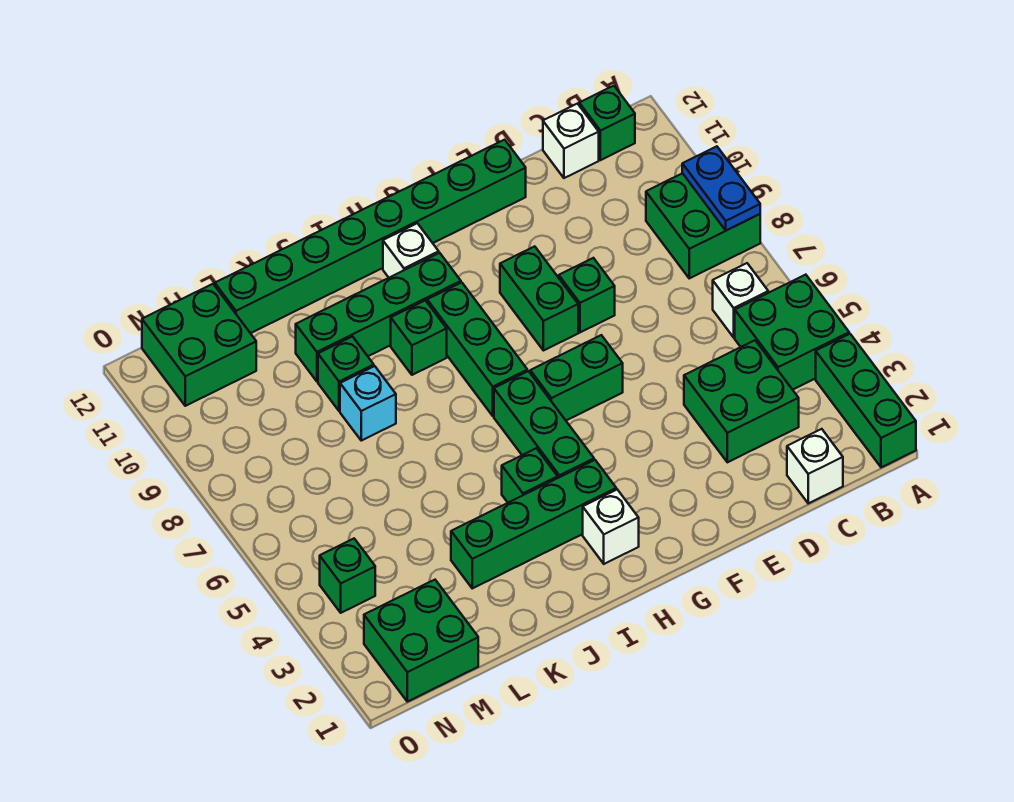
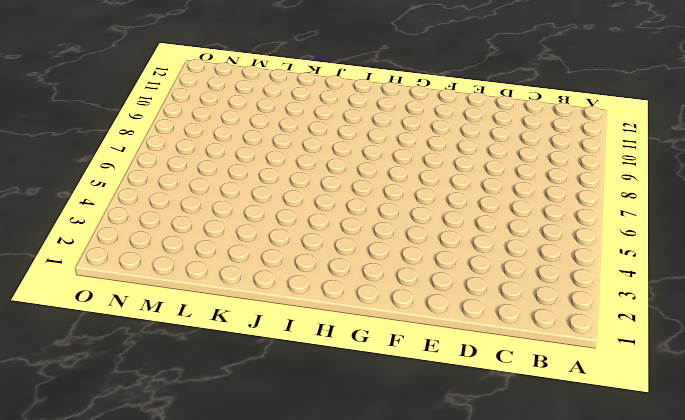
none -> green brick A1:A3 level 1
none -> green brick A4:B5 level 1
none -> green brick A8:B9 level 1

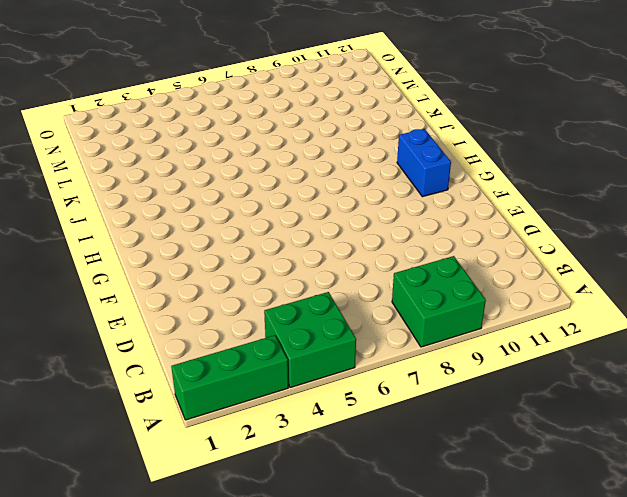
blue brick G11:H11 level 1 -> white brick H11 level 1
none -> white brick B6 level 1
none -> green brick B12 level 1
none -> white brick C1 level 1

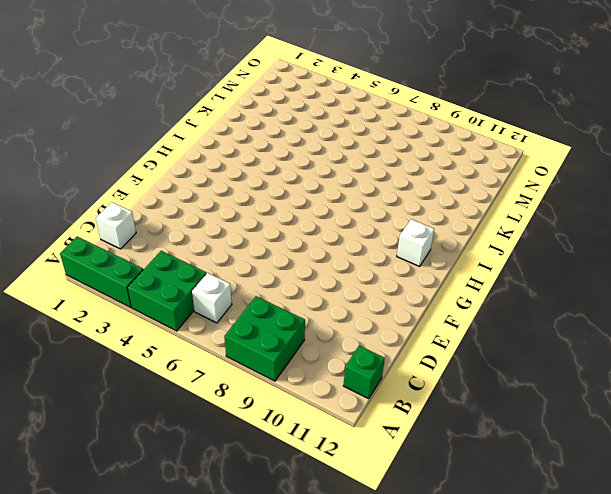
none -> green brick C3:D4 level 1
none -> white brick C12 level 1
none -> green brick E8 level 1

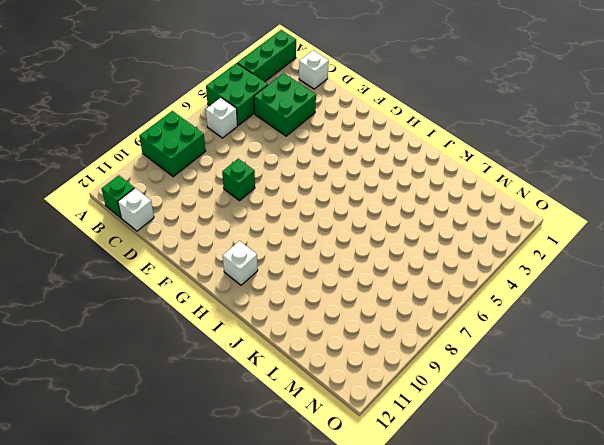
none -> green brick E12:L12 level 1
none -> green brick F6:G6 level 1
none -> green brick F8:F9 level 1

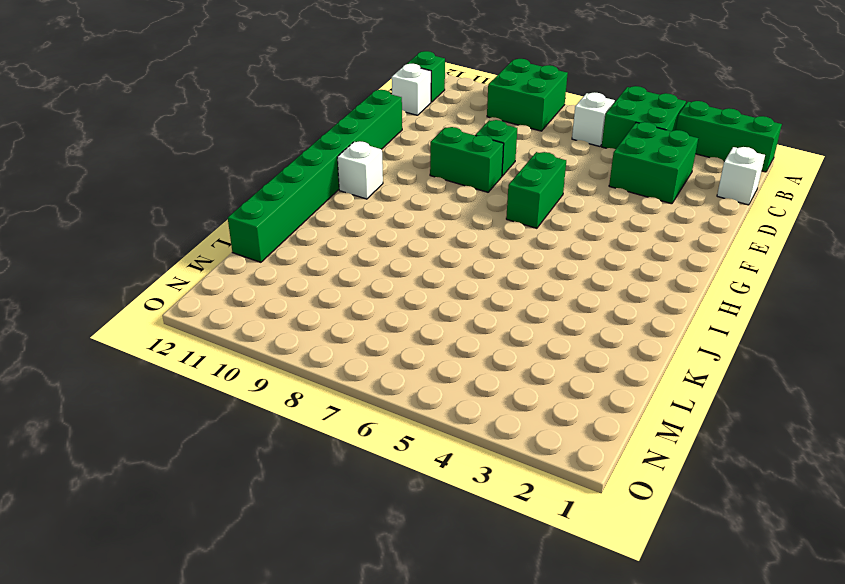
none -> white brick H2 level 1
none -> green brick H3:K3 level 1
none -> green brick H4:H6 level 1

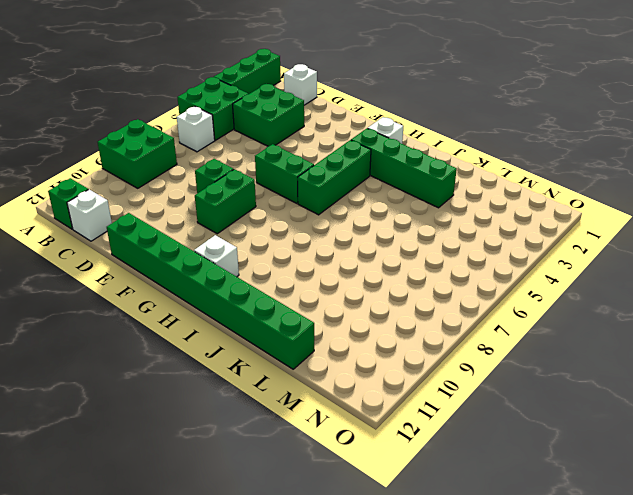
none -> green brick H7:H9 level 1
none -> green brick H10:K10 level 1
none -> green brick I4 level 1

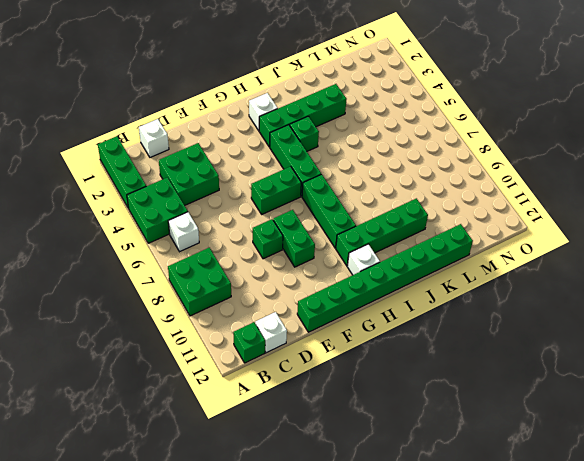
none -> green brick I9 level 1
none -> cyan brick K8 level 1
none -> green brick K9 level 1

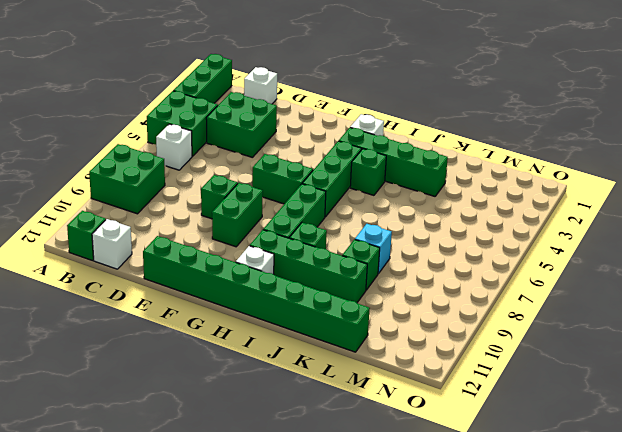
none -> green brick M1:N2 level 1
none -> green brick M11:N12 level 1
none -> green brick N4 level 1

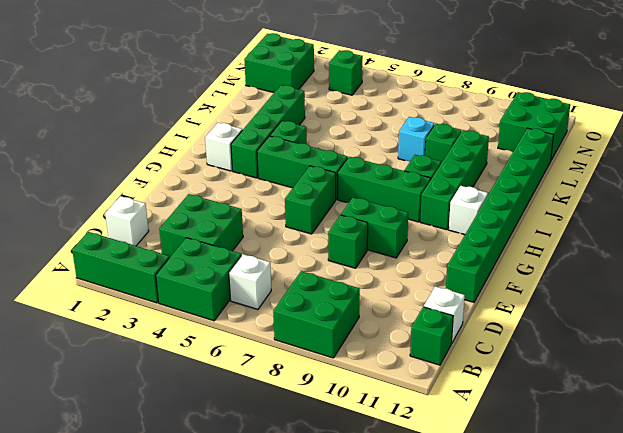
none -> blue plate A8:A9 level 2

